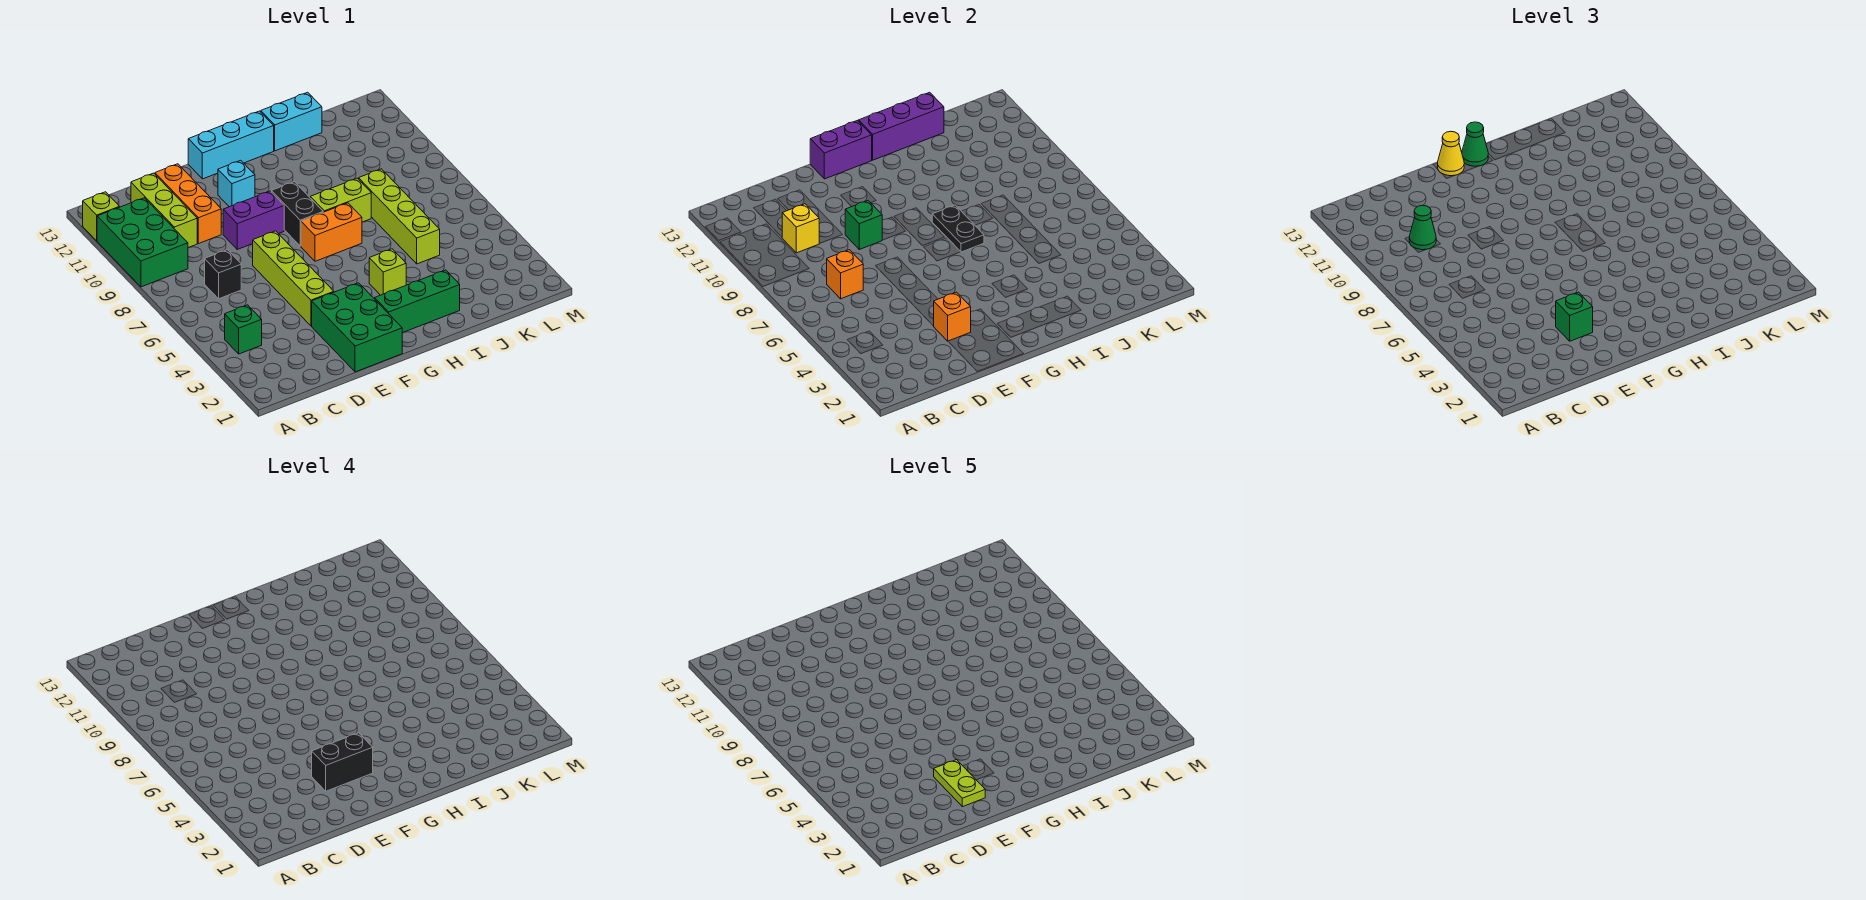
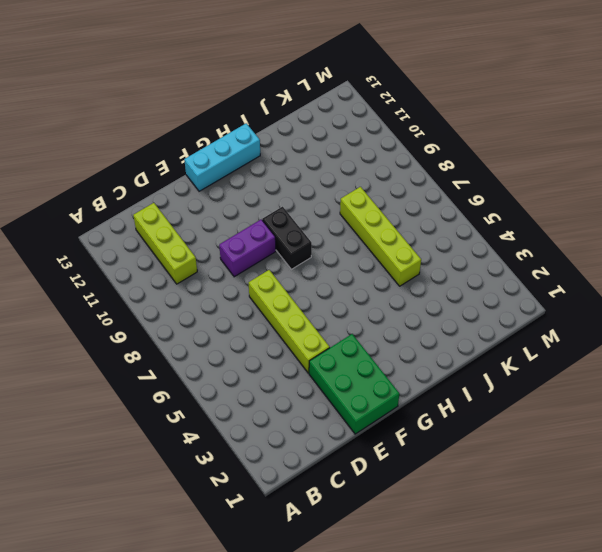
none -> green brick A9:B11 level 1
none -> lime brick A12 level 1
none -> green brick B4 level 1
none -> black brick C7 level 1

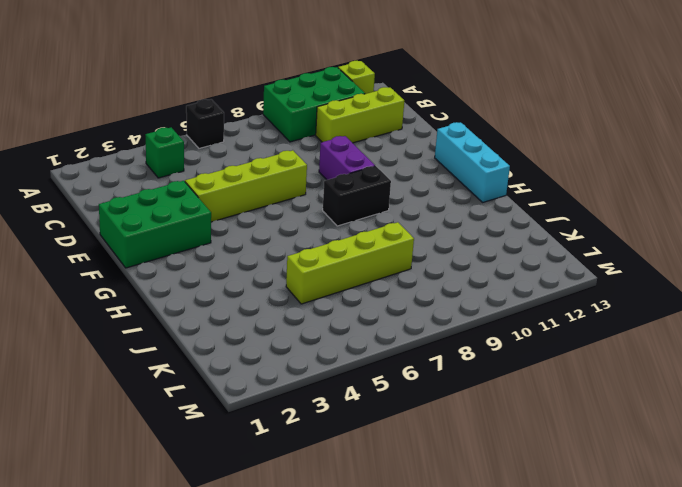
black brick A6 level 1 -> black brick C7 level 1
none -> orange brick D10:D12 level 1
none -> cyan brick F11 level 1
none -> green brick G2:I2 level 1
none -> orange brick G7:H7 level 1

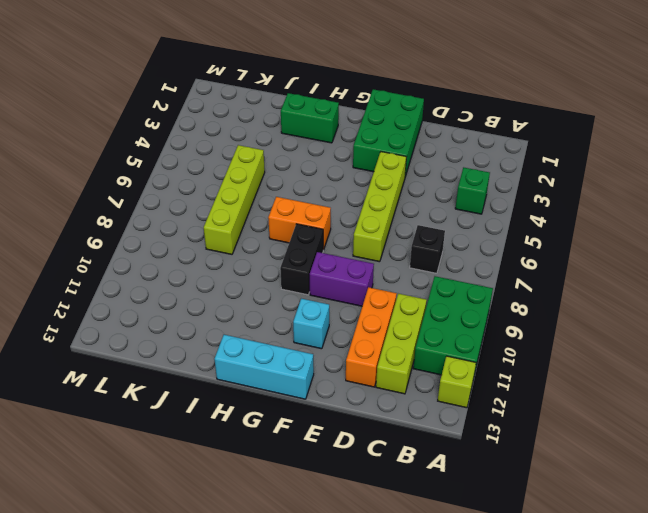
green brick H2:I2 level 1 -> green brick G2:I2 level 1
none -> lime brick H4 level 1
none -> lime brick H8:I8 level 1
none -> cyan brick I13:J13 level 1
none -> orange brick C7 level 2

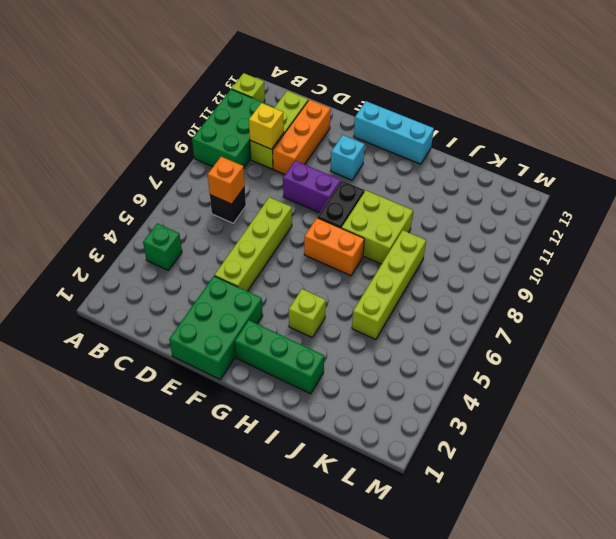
lime brick H8:I9 level 1 -> lime brick H8:I8 level 1
none -> cyan brick I13:J13 level 1
none -> orange brick E3 level 2
none -> green brick E9 level 2
none -> purple brick F13:G13 level 2

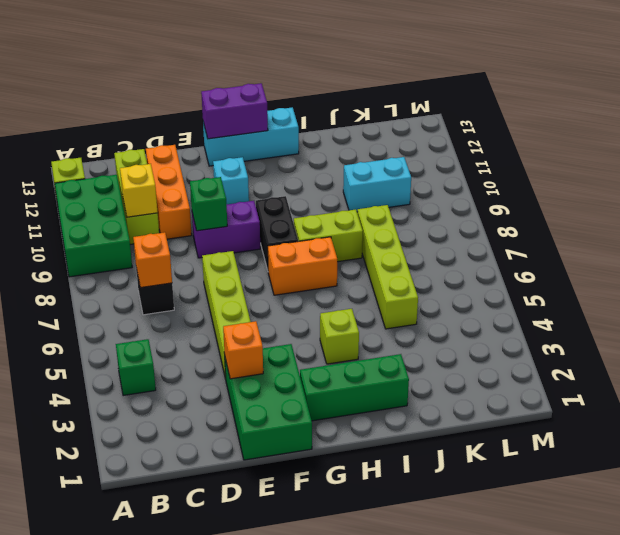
cyan brick J10:K10 level 1 -> cyan brick I13:J13 level 1
none -> black plate H7:H8 level 2
none -> purple brick H13:J13 level 2
none -> green cone C10 level 3
none -> green brick E3 level 3

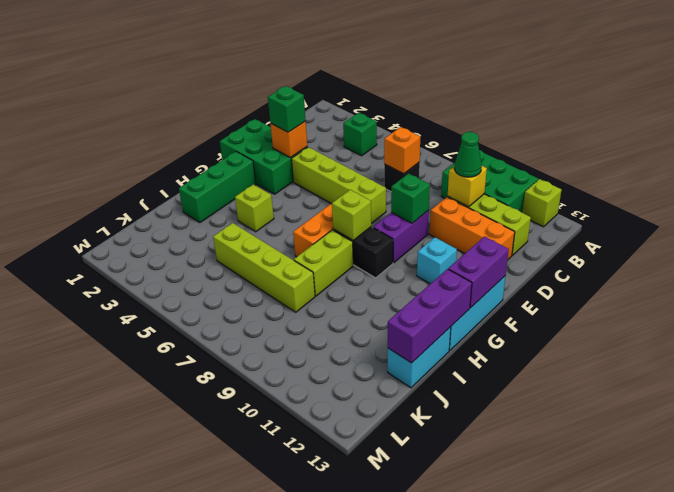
lime brick G8 level 2 -> none
none -> black plate H7:H8 level 2
none -> yellow cone F13 level 3
none -> green cone G13 level 3
none -> black brick E3:F3 level 4

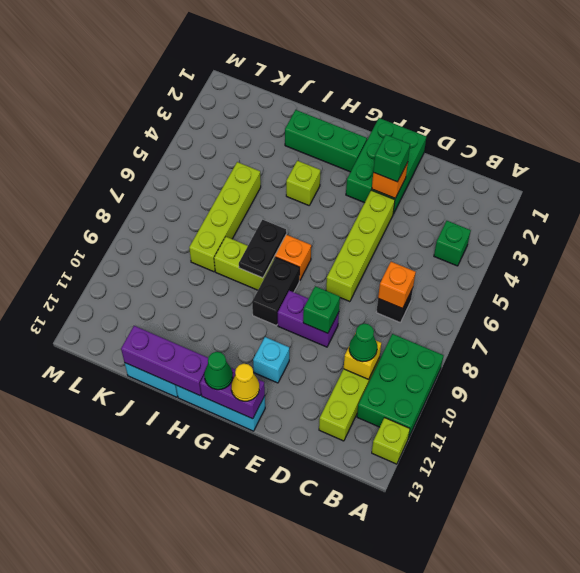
none -> orange brick D10:D12 level 1
none -> black brick E3:F3 level 4
none -> lime plate E2:E3 level 5

